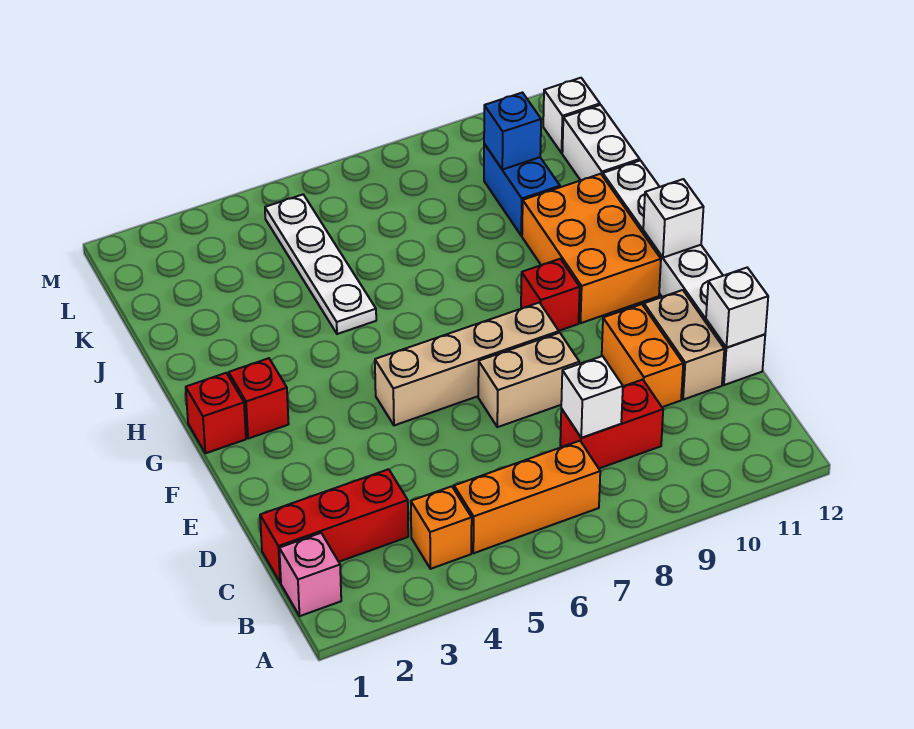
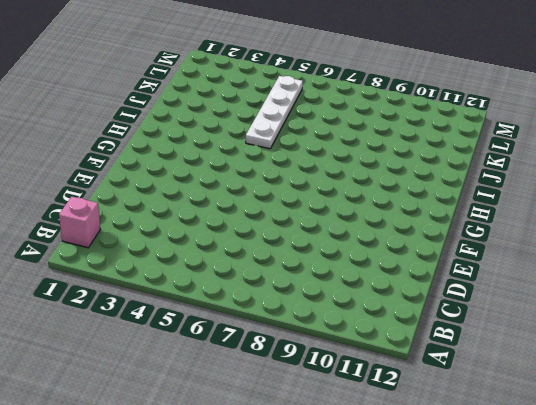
none -> orange brick B4 level 1
none -> orange brick B5:B7 level 1
none -> red brick C1:C3 level 1

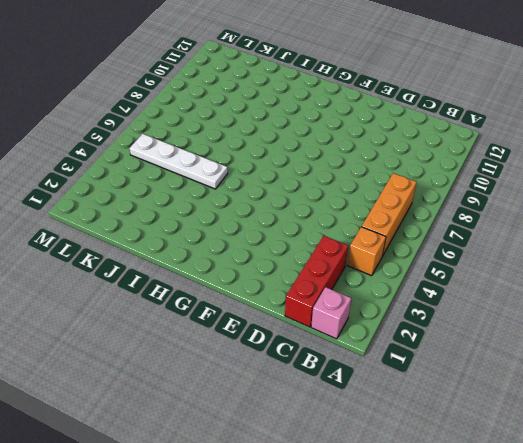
none -> red brick C8:C9 level 1
none -> orange brick D10:E10 level 1
none -> tan brick D11:E11 level 1

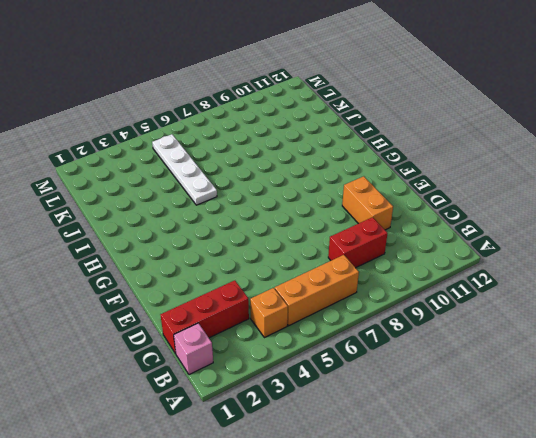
none -> tan brick D11:E11 level 1
none -> white brick D12:I12 level 1
none -> tan brick E7:E8 level 1

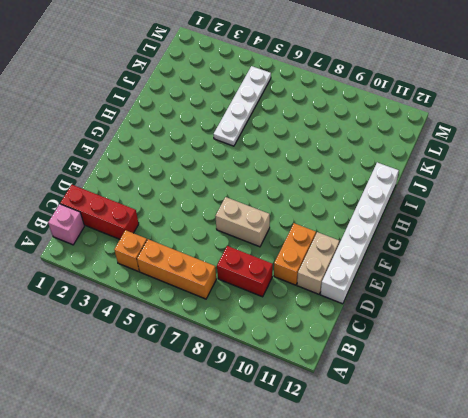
none -> tan brick F5:F8 level 1
none -> red brick G1 level 1
none -> red brick G2 level 1

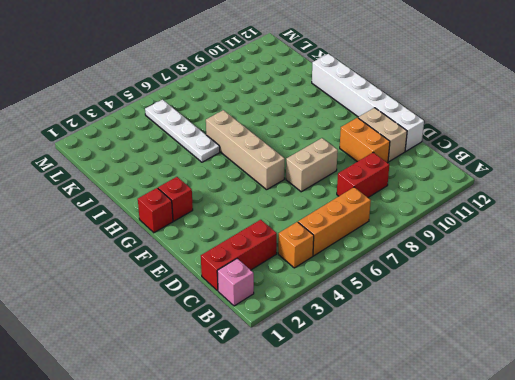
tan brick F6:I6 level 1 -> tan brick F5:F8 level 1
none -> red brick G9 level 1
none -> orange brick G10:I11 level 1
none -> blue brick J10:K10 level 1

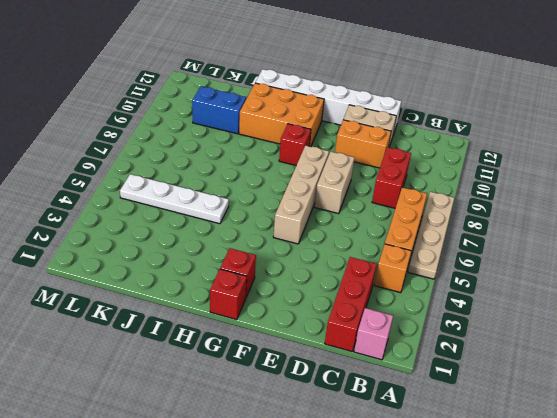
tan plate A5:A8 level 1 -> none
none -> white brick J12:K12 level 1
none -> white brick L12 level 1
none -> white brick C8 level 2

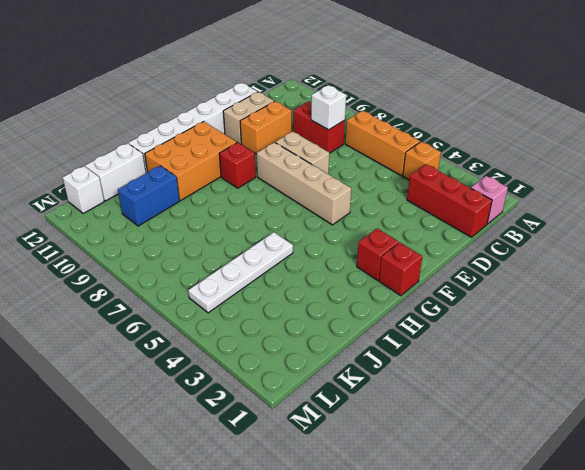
none -> white brick D12 level 2
none -> white brick G12 level 2
none -> blue brick K10 level 2

